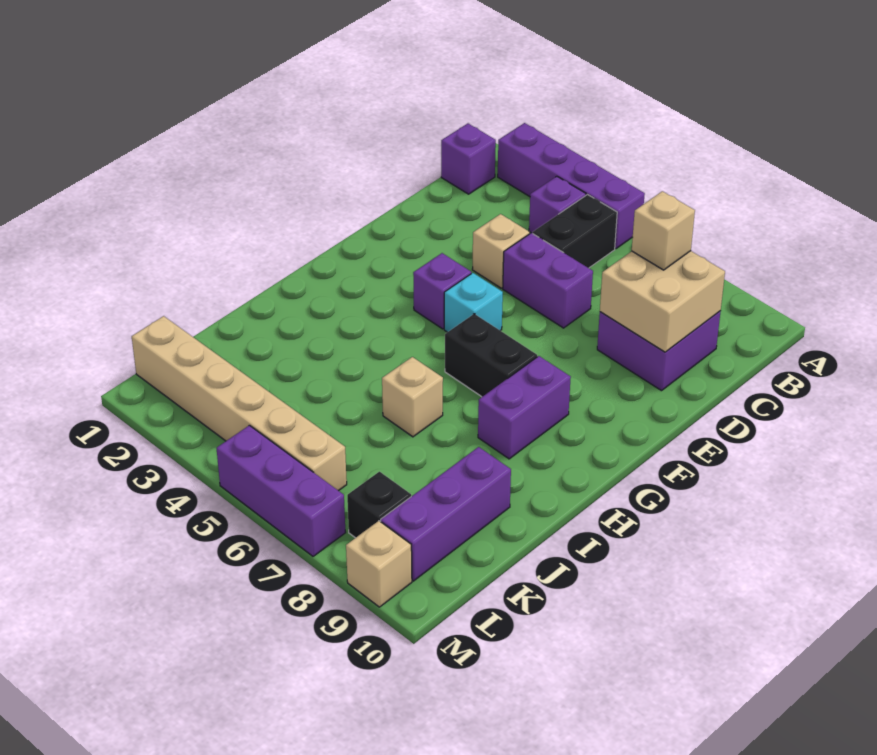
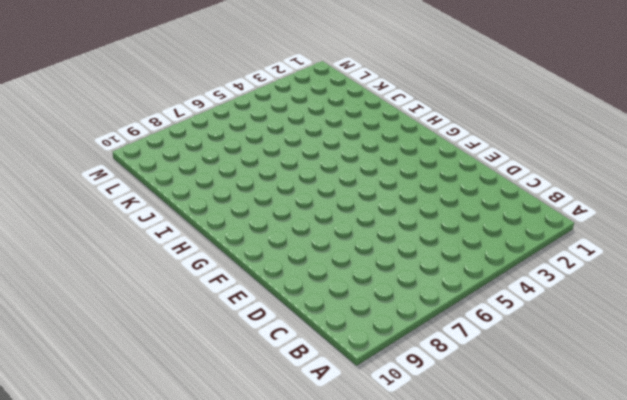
none -> purple brick A2:A5 level 1
none -> purple brick B1 level 1
none -> purple brick B4 level 1

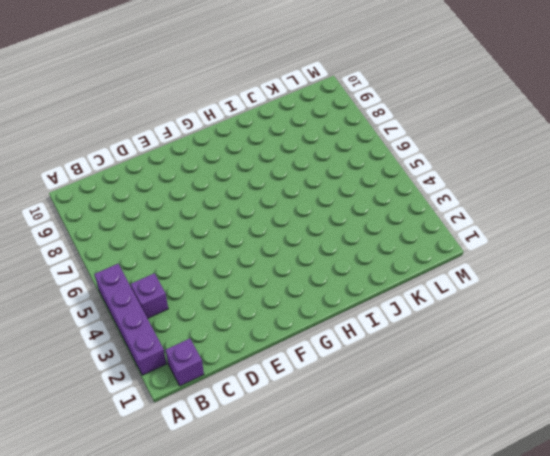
none -> black brick B5:C5 level 1
none -> purple brick C8:D9 level 1
none -> tan brick D4 level 1

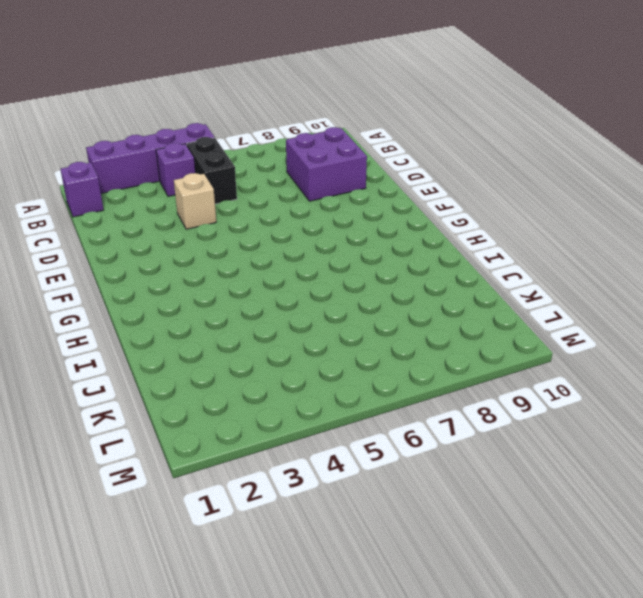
none -> purple brick D5:D6 level 1
none -> purple brick F4 level 1
none -> cyan brick F5 level 1

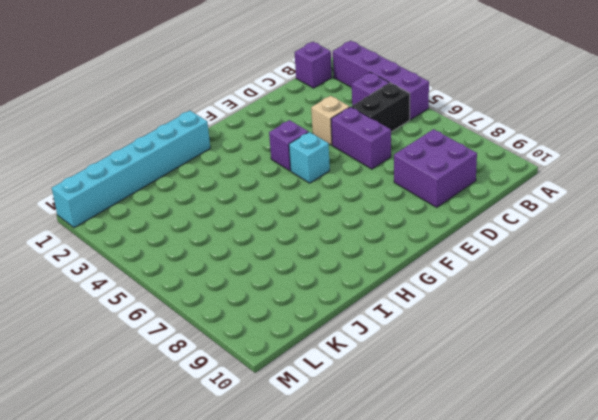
cyan brick H1:M1 level 1 -> tan brick L1:L6 level 1
none -> black brick G6:G7 level 1
none -> purple brick G8:H8 level 1
none -> tan brick I6 level 1

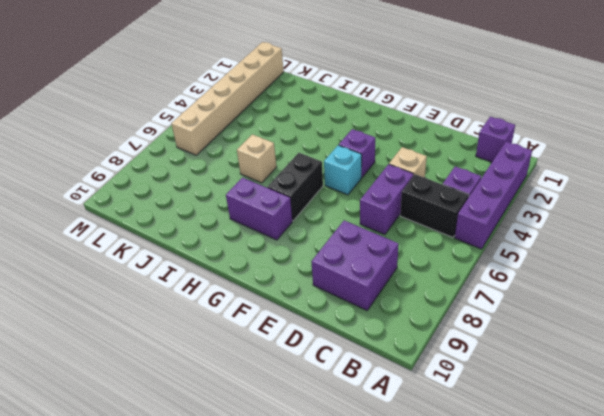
none -> purple brick J9:L9 level 1
none -> black brick L8 level 1
none -> purple brick M5:M7 level 1

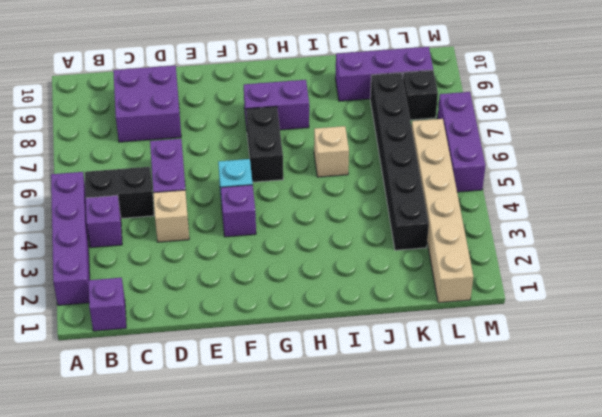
black brick K3:K8 level 1 -> none
none -> tan brick M9 level 1
none -> tan brick C8:D9 level 2
none -> tan brick C8 level 3

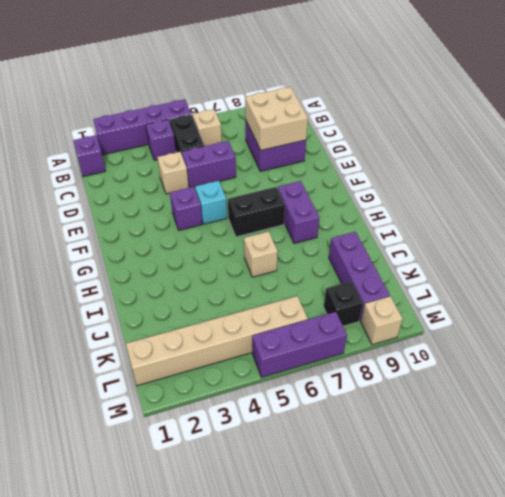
tan brick B6 level 1 -> tan brick C8 level 3

